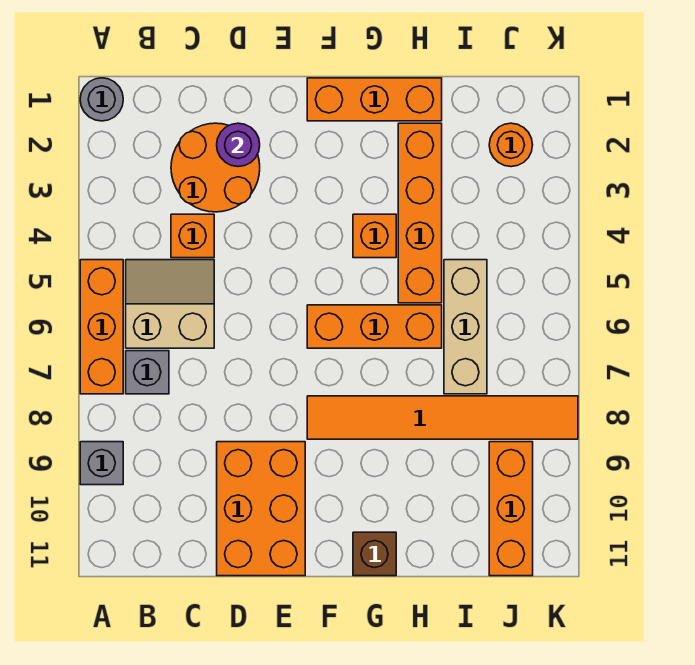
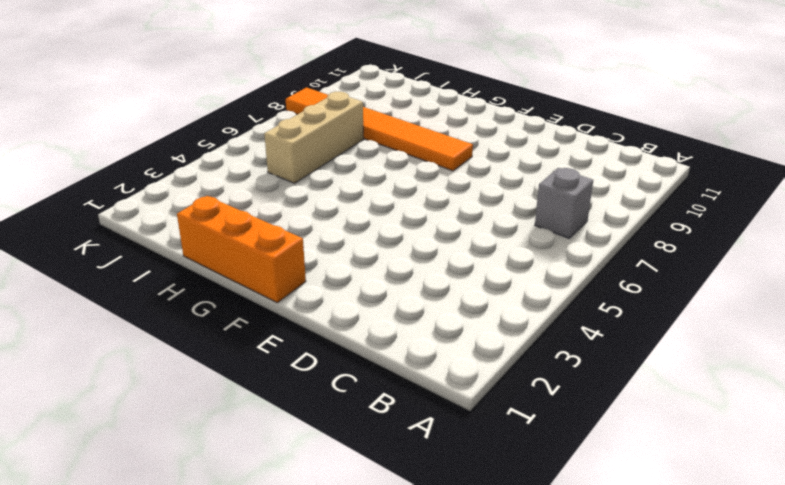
none -> grey round brick A1 level 1
none -> orange brick A5:A7 level 1
none -> grey brick A9 level 1

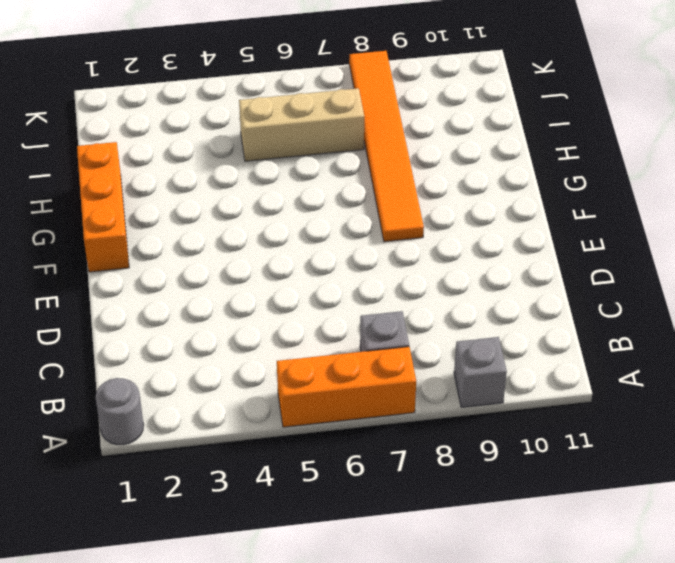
none -> tan slope B5:C6 level 1 top 6
none -> orange round brick C2:D3 level 1
none -> orange brick C4 level 1

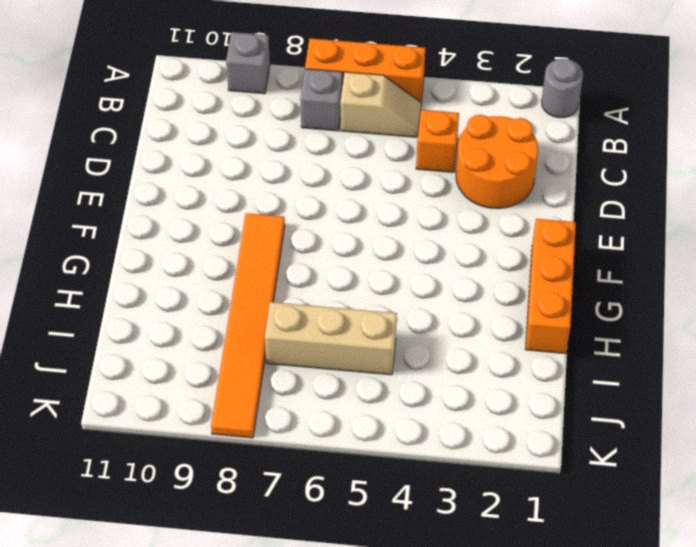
tan slope B5:B6 level 1 top 6 -> tan slope B5:C6 level 1 top 6
none -> orange brick D9:E11 level 1
none -> orange brick F6:H6 level 1
none -> orange brick G4 level 1

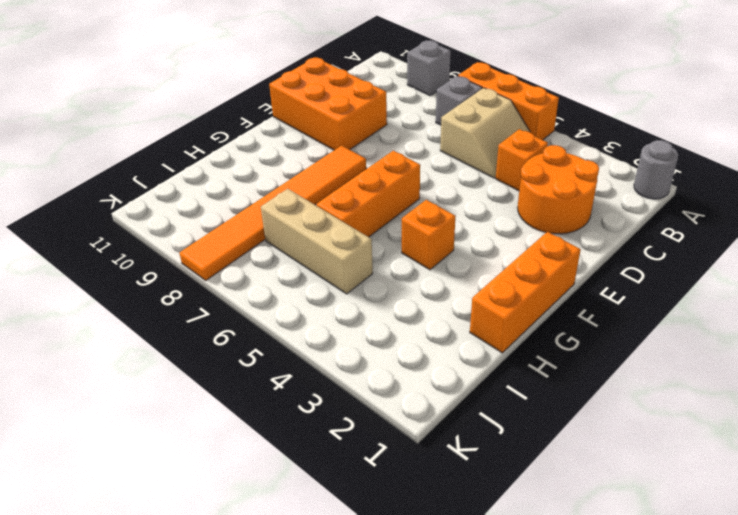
none -> brown brick G11 level 1
none -> orange brick H2:H5 level 1
none -> orange round brick J2 level 1

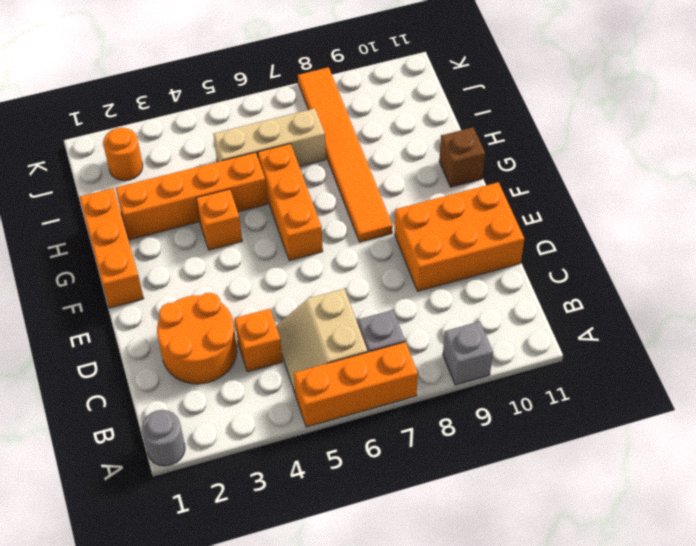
none -> orange brick J9:J11 level 1
none -> purple round brick D2 level 2

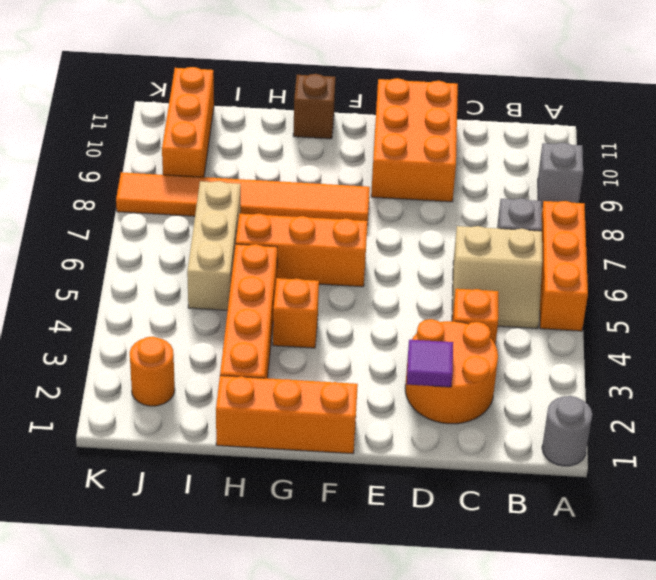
purple tile D2 level 2 -> purple round brick D2 level 2

